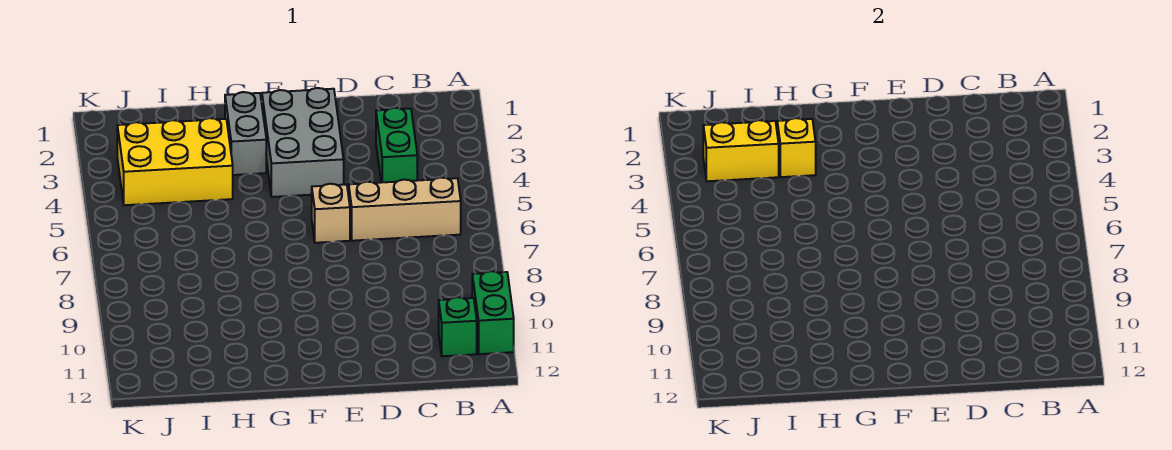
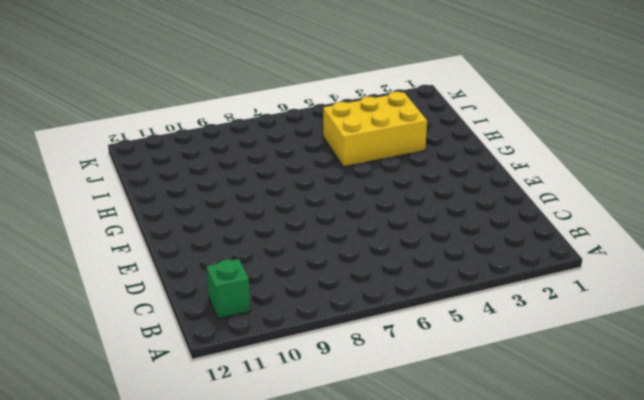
yellow brick H3:I5 level 1 -> yellow brick H3:J4 level 1
none -> green brick A10:A11 level 1
none -> tan brick B6:D6 level 1

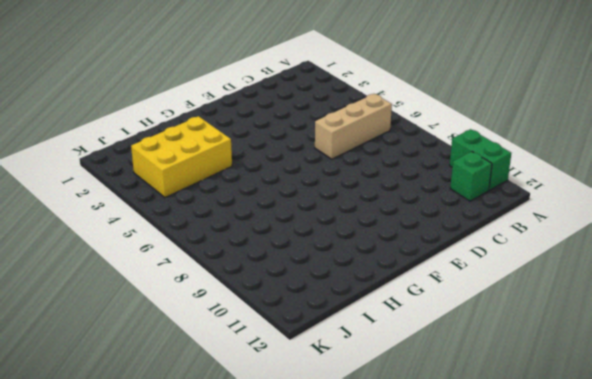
none -> green brick C3:C4 level 1
none -> grey brick E2:F4 level 1

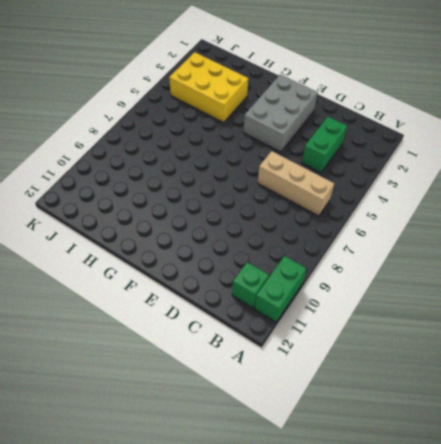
none -> tan brick E6 level 1
none -> grey brick G2:G3 level 1

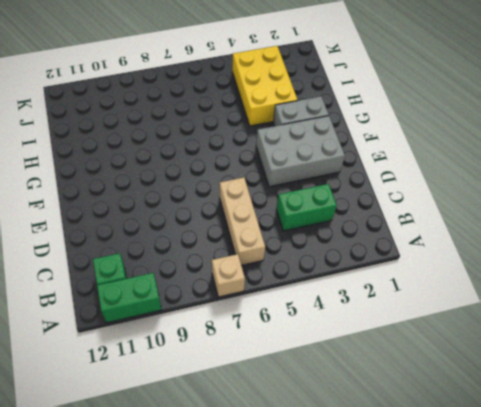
tan brick A7 level 1 -> tan brick E6 level 1
none -> yellow brick H3 level 2
none -> yellow brick I3:J3 level 2

